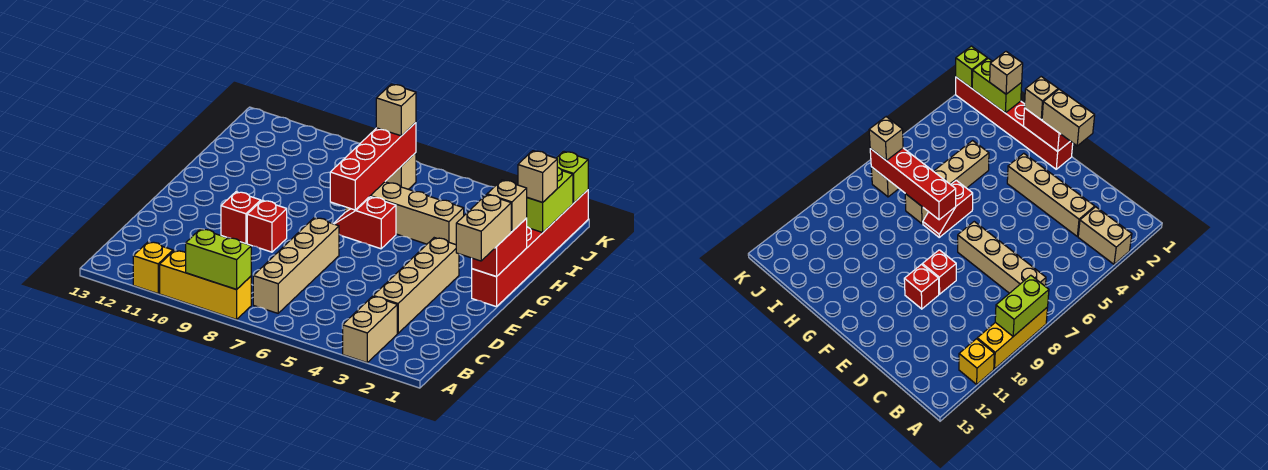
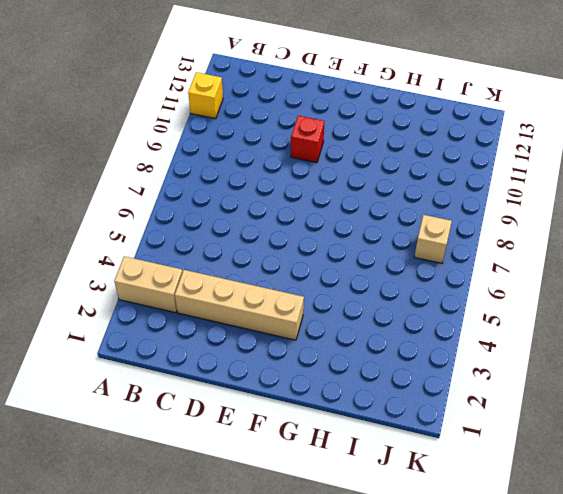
none -> yellow brick A8:A10 level 1
none -> tan brick B7:E7 level 1
none -> red brick E9 level 1

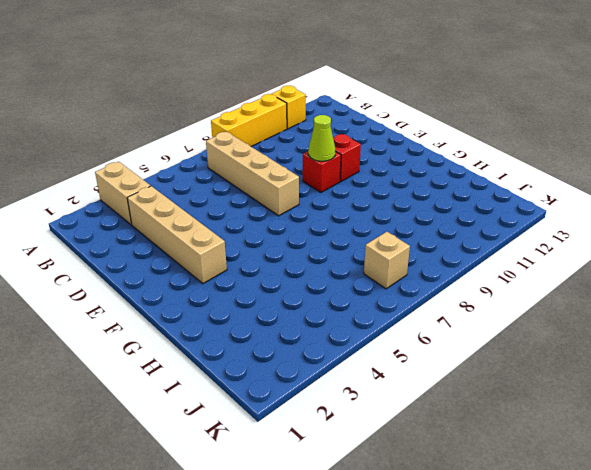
lime cone E9 level 2 -> none
none -> red brick F1:K1 level 1
none -> red slope G6:G7 level 1 top 6
none -> tan brick H4:H7 level 1

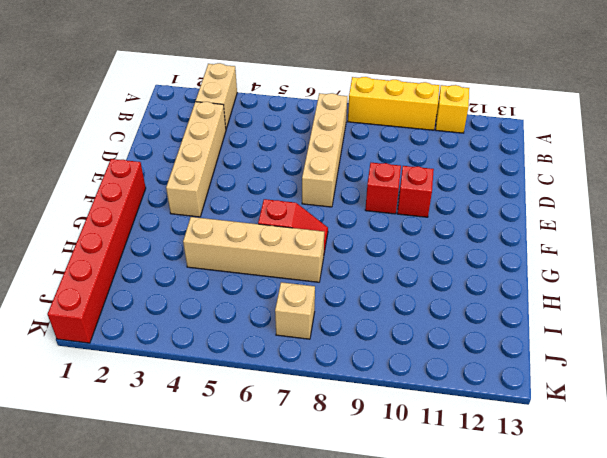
none -> lime brick A8:A9 level 2
none -> red brick F1:G1 level 2
none -> red brick G7:J7 level 2

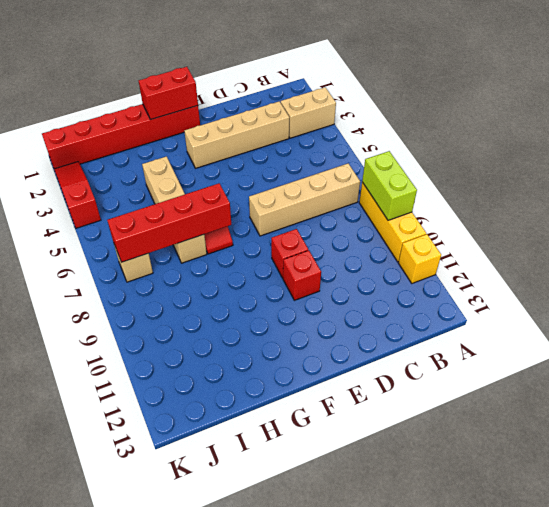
red slope K2:K4 level 1 top 4 -> none
none -> lime brick I1:J1 level 2
none -> lime brick K1 level 2
none -> tan brick E1:F1 level 3

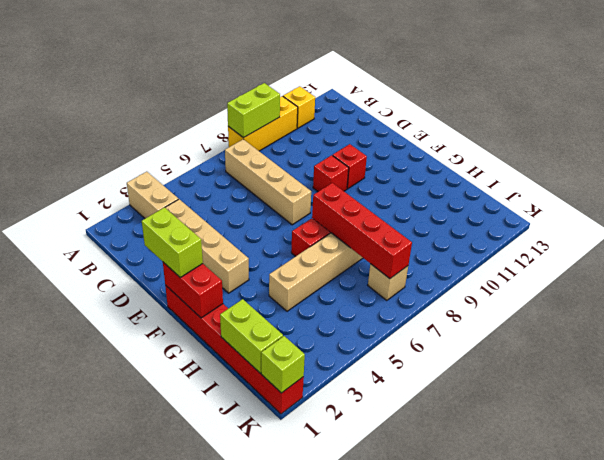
lime brick E1:F1 level 3 -> tan brick E1:F1 level 3
none -> tan brick G1 level 3
none -> tan brick I1 level 3
none -> tan brick J7 level 3

